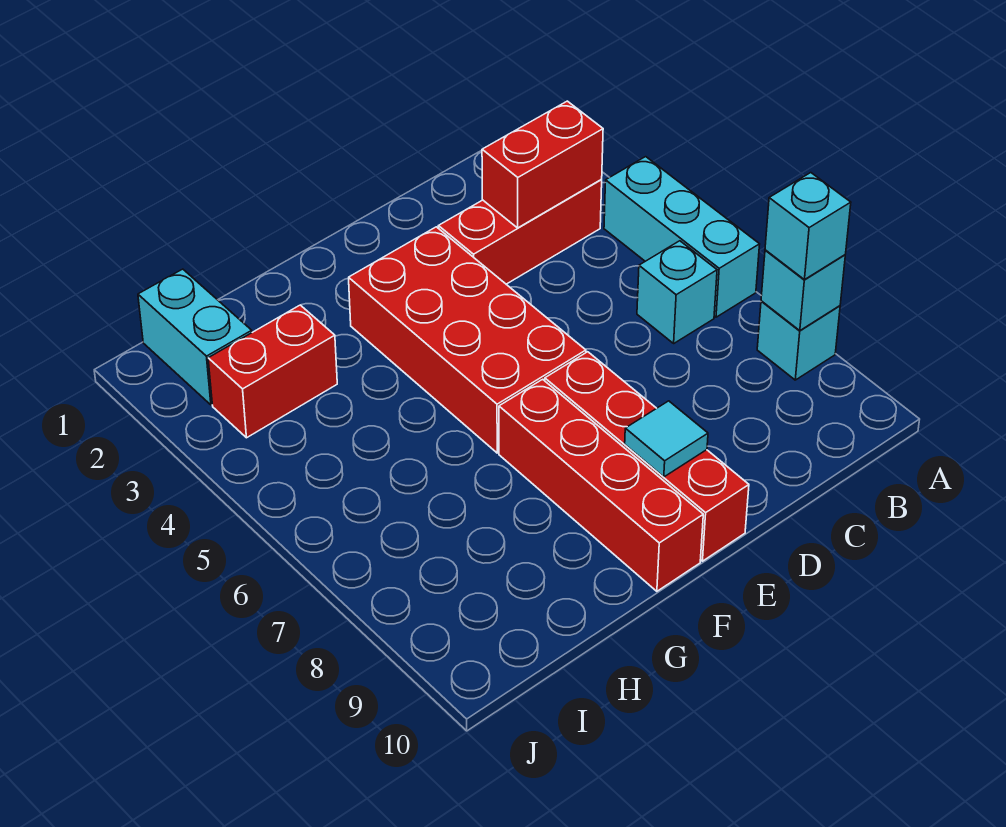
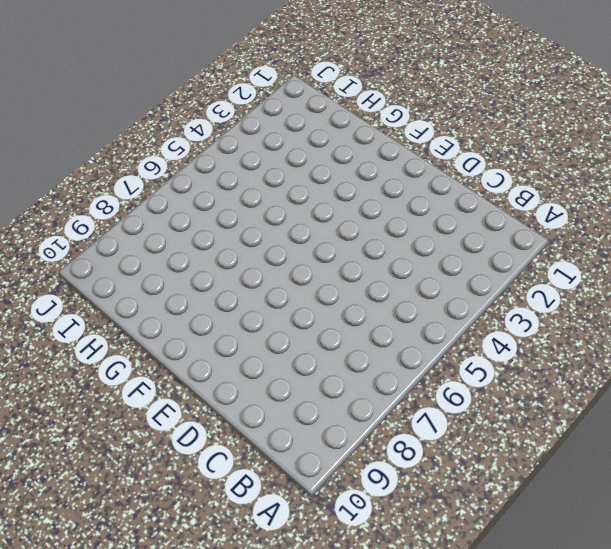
none -> cyan brick A4:A6 level 1
none -> cyan brick A8 level 1
none -> red brick B3:D3 level 1

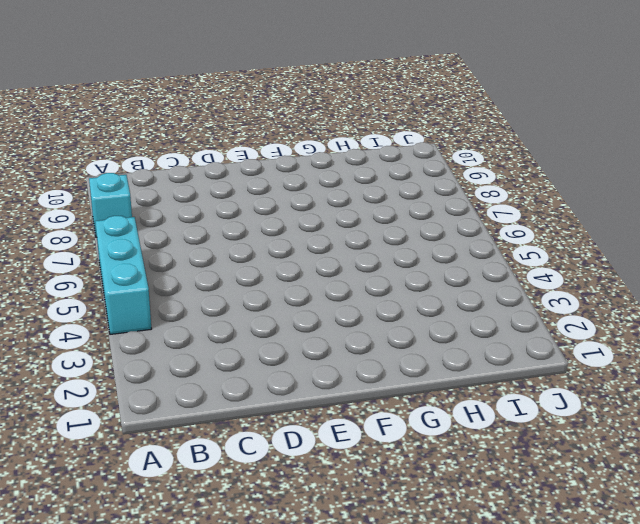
none -> red brick B3:D3 level 1
none -> cyan brick B6 level 1
none -> red brick E3:F6 level 1

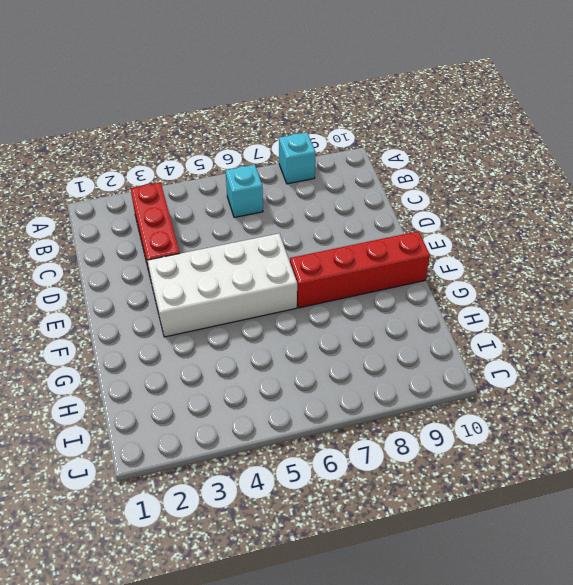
white brick E3:F6 level 1 -> red brick E3:F6 level 1
none -> cyan brick A4:A6 level 1
none -> red brick E7:E10 level 1
none -> red brick H3:I3 level 1

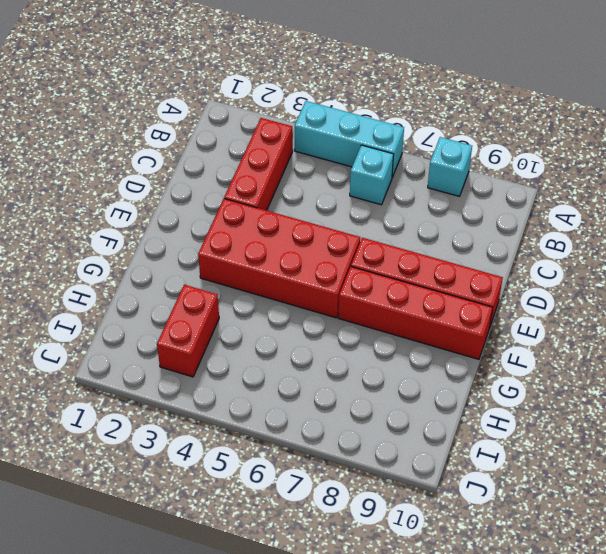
none -> cyan brick I1:I2 level 1
none -> cyan brick A8 level 2
none -> red brick B3:C3 level 2

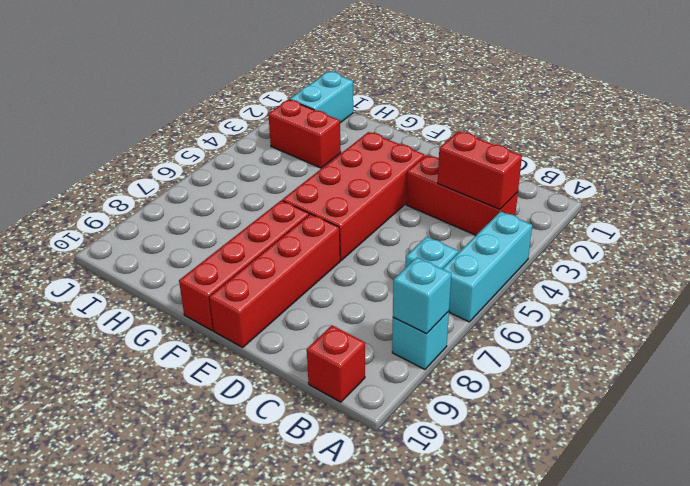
red brick B10 level 1 -> none
none -> cyan tile E9 level 2
none -> cyan brick A8 level 3

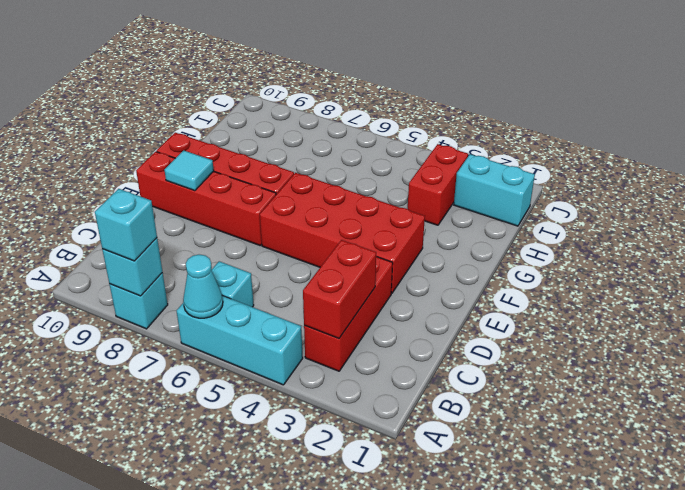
cyan cone A6 level 2 -> none

